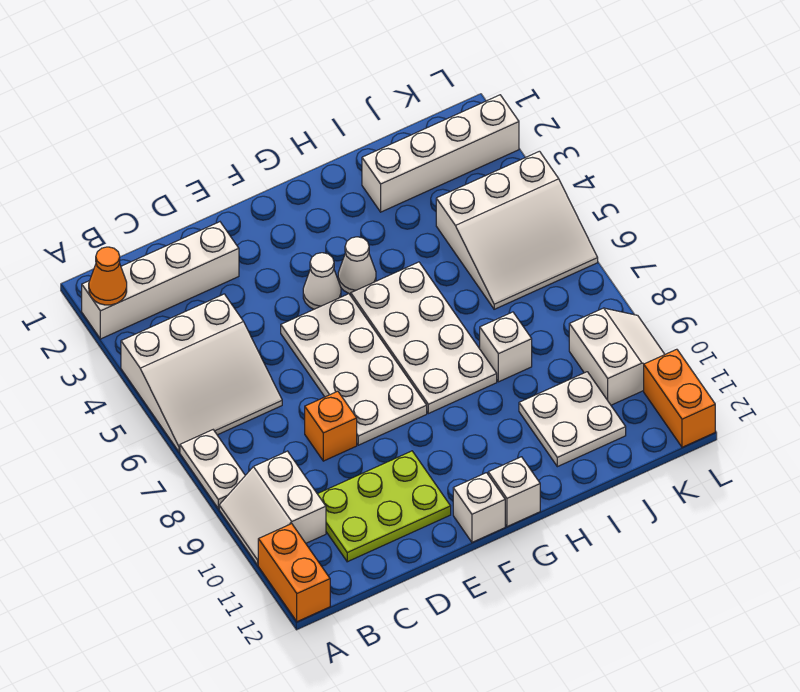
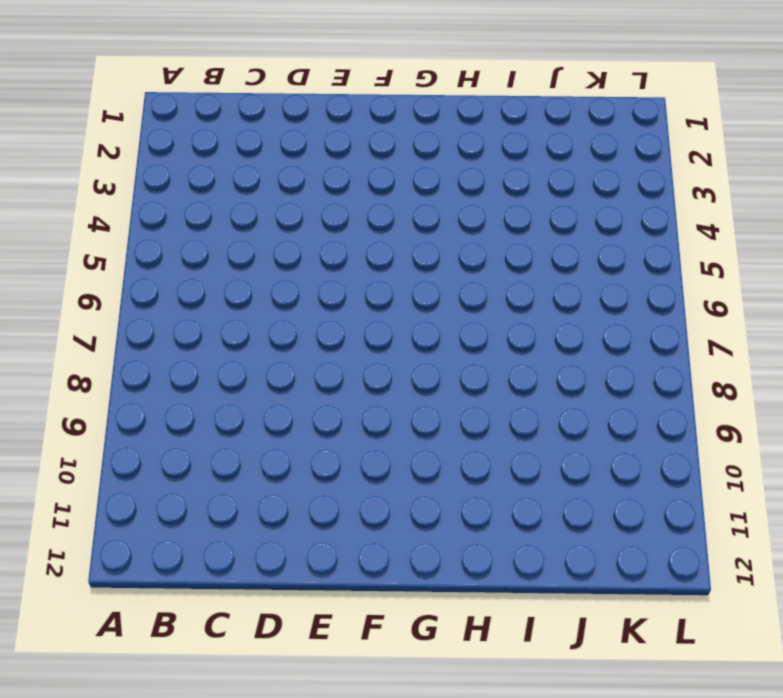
none -> white brick A2:D2 level 1
none -> white slope A4:C6 level 1 top 4
none -> white plate A7:A8 level 1

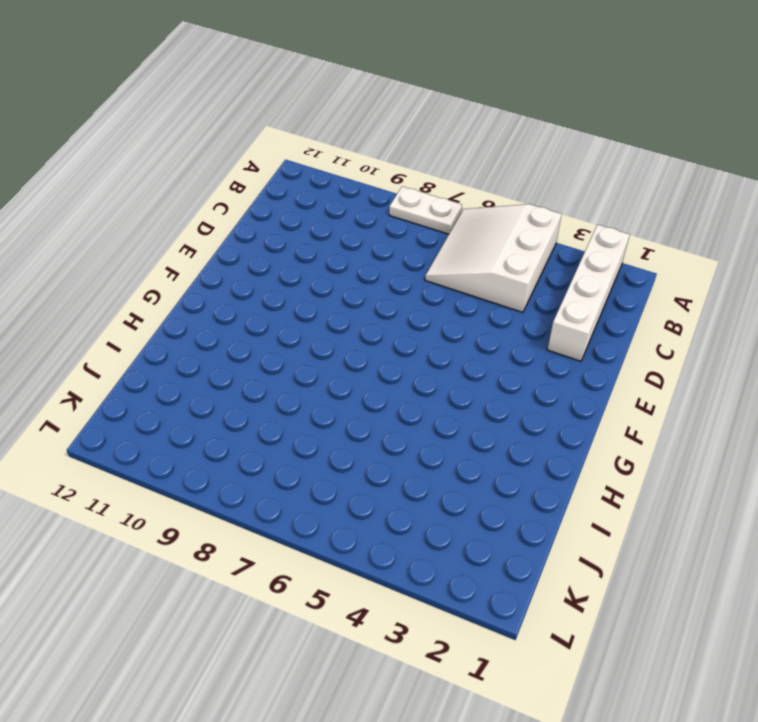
none -> white slope A9:B10 level 1 top B
none -> orange brick A11:A12 level 1
none -> lime plate C10:E11 level 1

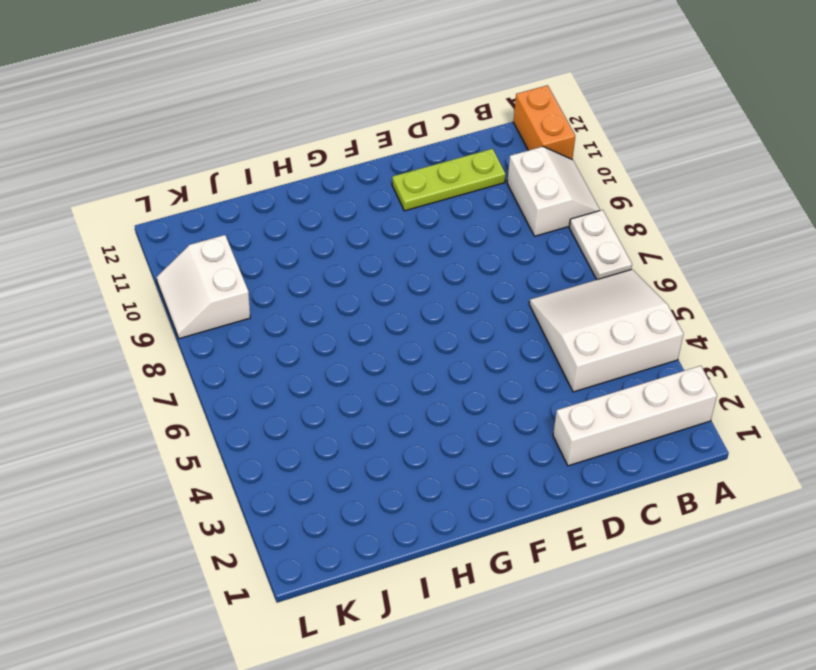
lime plate C11:E11 level 1 -> lime plate C10:E11 level 1
none -> orange brick D8 level 1
none -> white plate E5:F8 level 1
none -> white cone F4 level 1

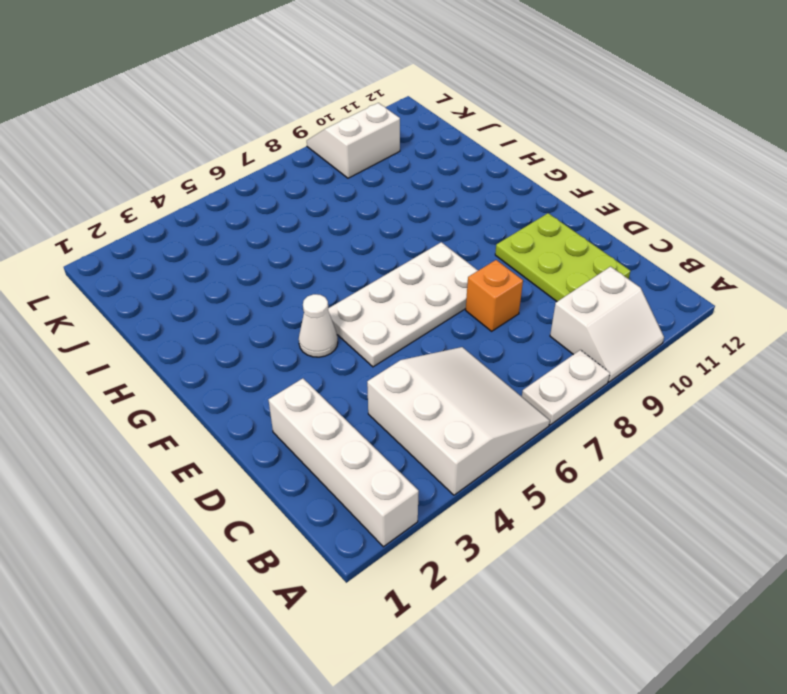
none -> orange brick A11:A12 level 1
none -> white brick F12 level 1
none -> white cone G4 level 1

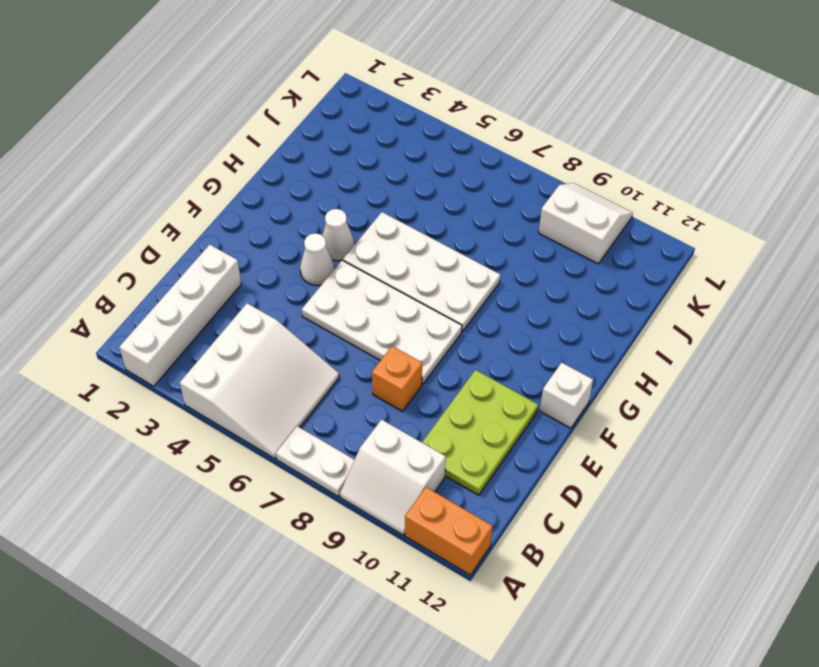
none -> white brick G12 level 1
none -> white brick I2:L2 level 1
none -> white brick I8 level 1

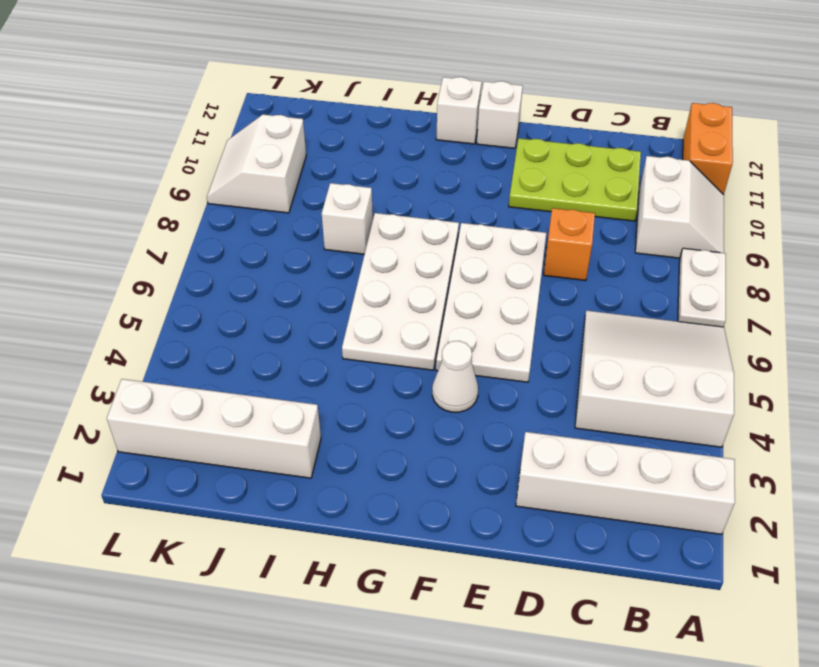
none -> white cone G4 level 1
none -> white plate I10:J11 level 1
none -> white slope J4:L6 level 1 top 4

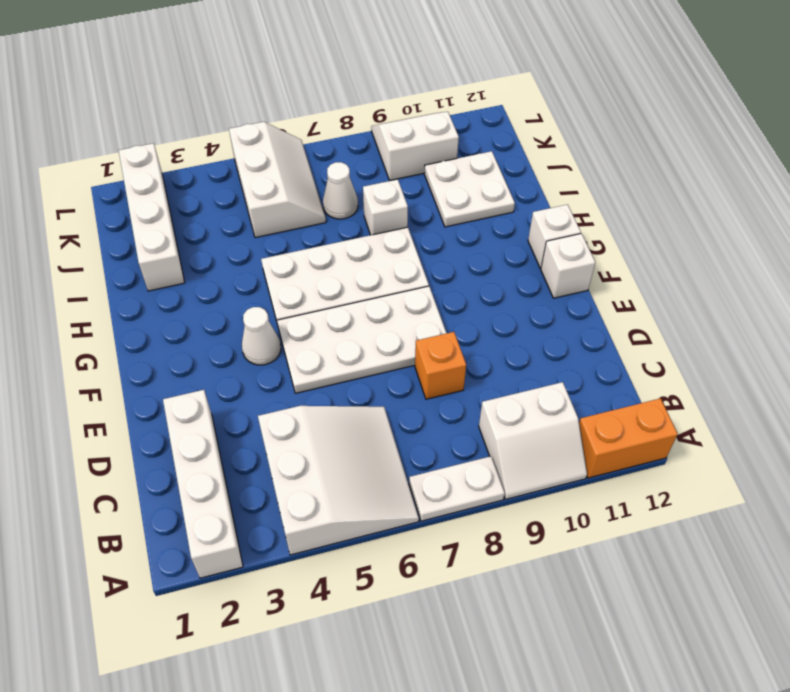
white slope J5:L6 level 1 top 5 -> white slope J4:L6 level 1 top 4
white cone J7 level 1 -> white cone G4 level 1
none -> lime plate C10:E11 level 1
none -> orange brick L11:L12 level 1
none -> orange cone A2 level 2

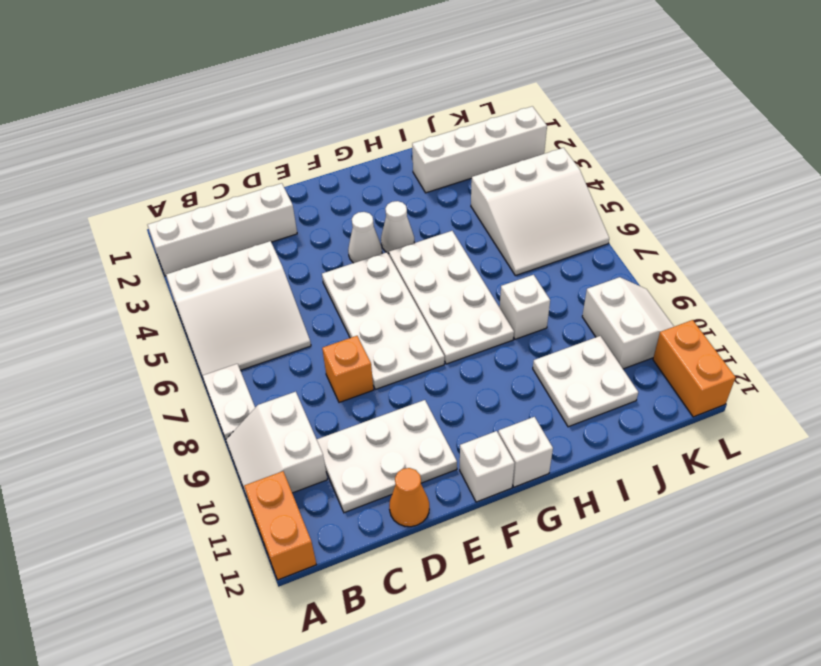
white plate C10:E11 level 1 -> lime plate C10:E11 level 1
orange cone D12 level 1 -> orange cone A2 level 2

